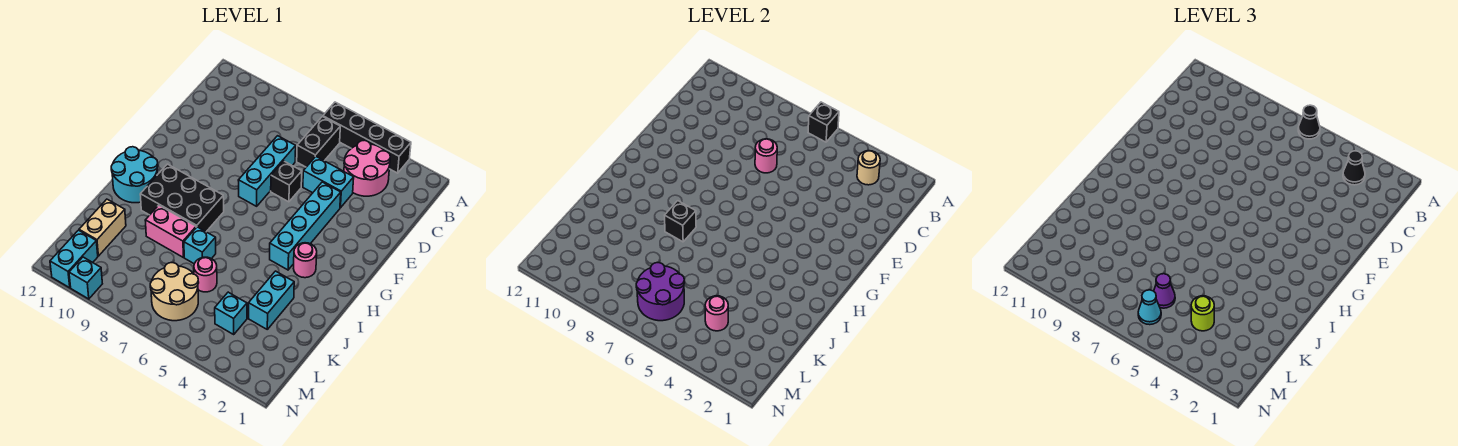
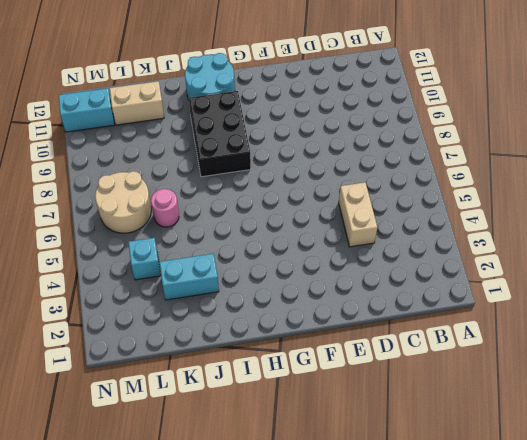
tan brick D4:D5 level 1 -> cyan brick D4:D5 level 1
none -> black brick A3:A6 level 1
none -> pink round brick B3:C4 level 1
none -> black brick B6:C6 level 1
none -> cyan brick D7:F7 level 1

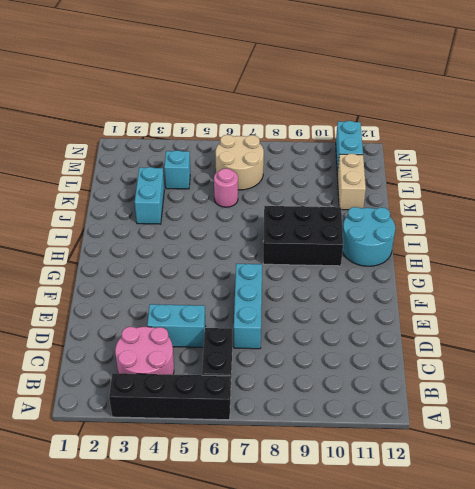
none -> cyan brick E4:H4 level 1
none -> black brick E6 level 1
none -> pink round brick H3 level 1
none -> cyan brick J7 level 1

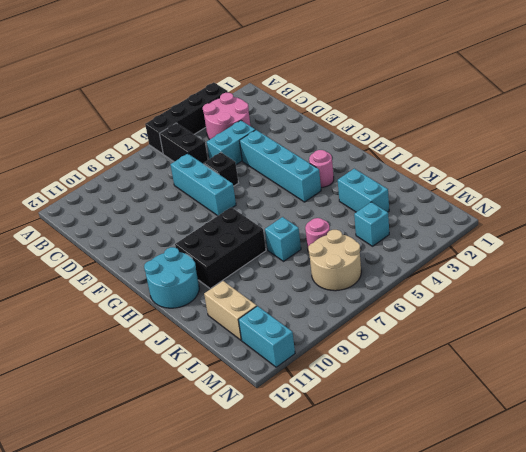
none -> pink brick J8:J9 level 1
none -> cyan brick N10 level 1
none -> black brick A6 level 2
none -> tan round brick B3 level 2

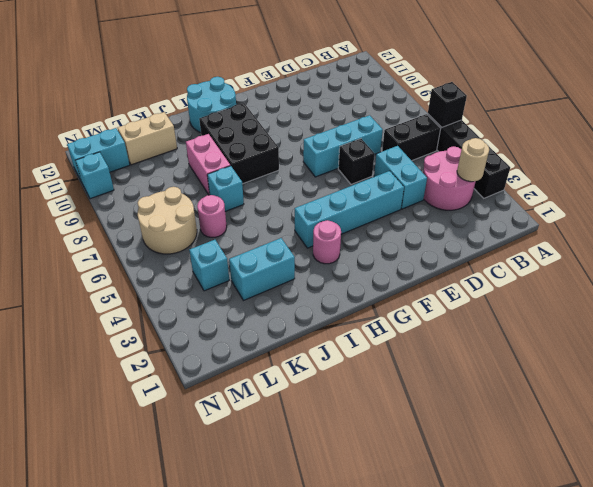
none -> pink round brick D7 level 2
none -> black brick I8 level 2
none -> pink round brick L4 level 2
none -> purple round brick L6:M7 level 2

